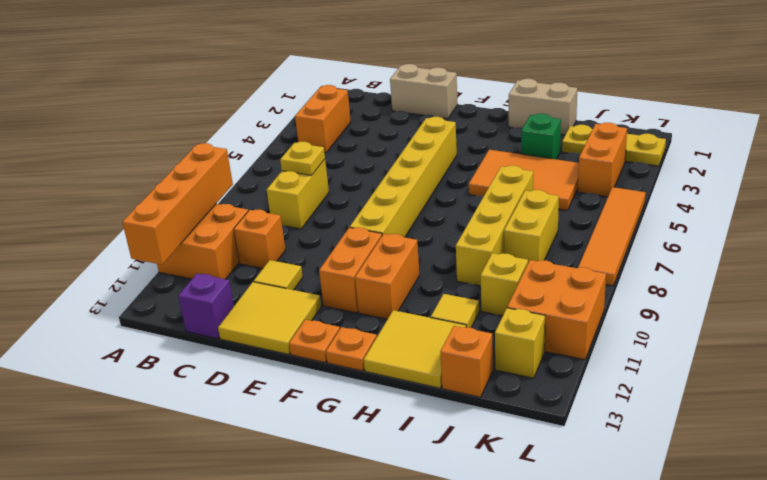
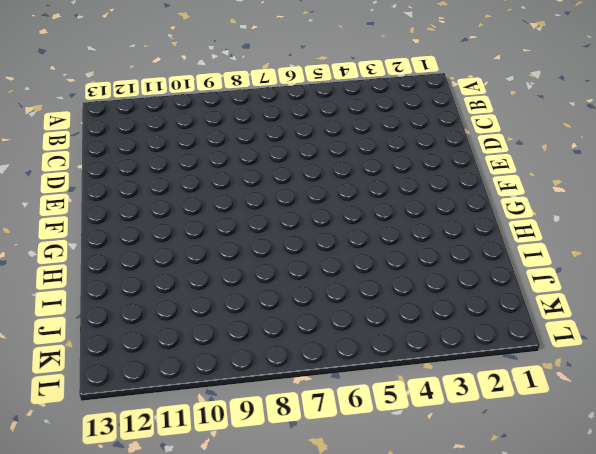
none -> orange brick A10:B11 level 1
none -> orange brick B3:B4 level 1
none -> yellow brick C7:C8 level 1

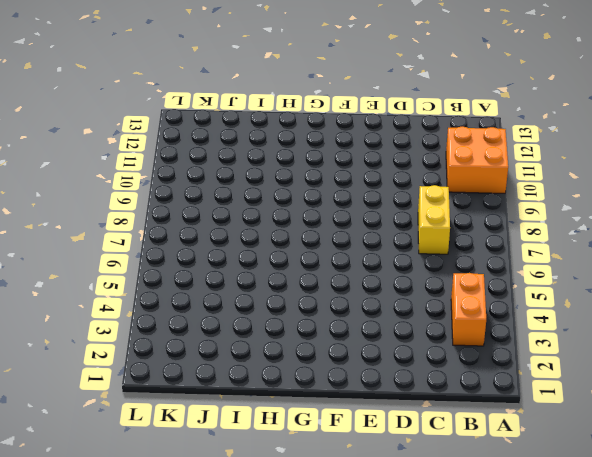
none -> orange brick C10 level 1
none -> purple brick C13 level 1
none -> tan brick D1:E1 level 1

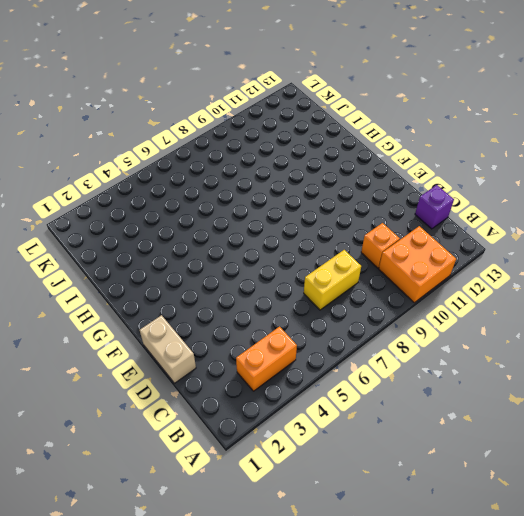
none -> yellow tile D11 level 1
none -> yellow tile D12:E13 level 1
none -> yellow brick F4:F9 level 1

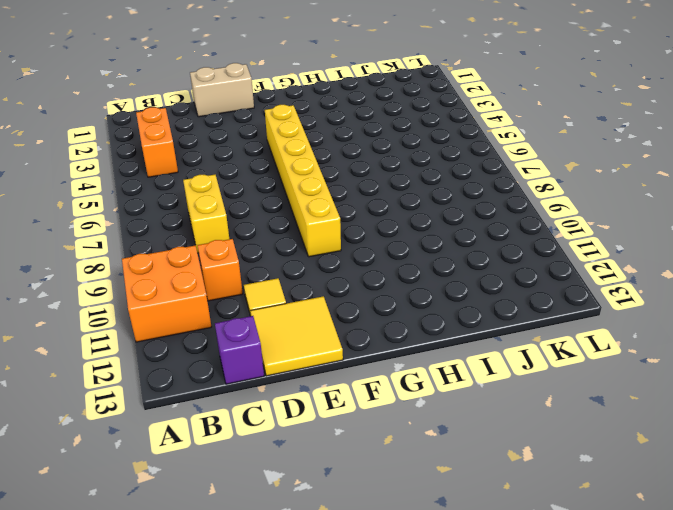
none -> orange brick F10:F11 level 1
none -> orange plate F13 level 1
none -> orange brick G10:G11 level 1

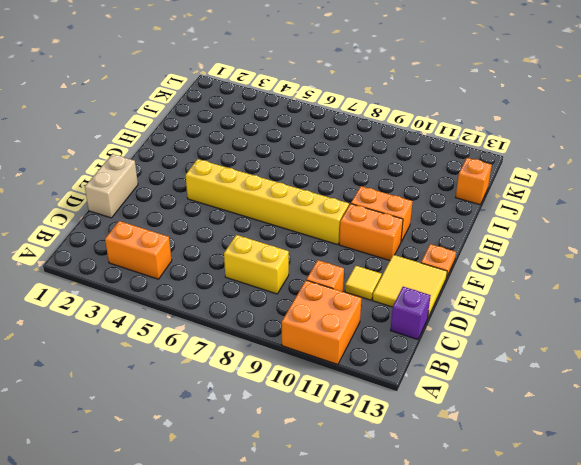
none -> orange plate G13 level 1
none -> tan brick H1:I1 level 1
none -> orange tile H4:J5 level 1

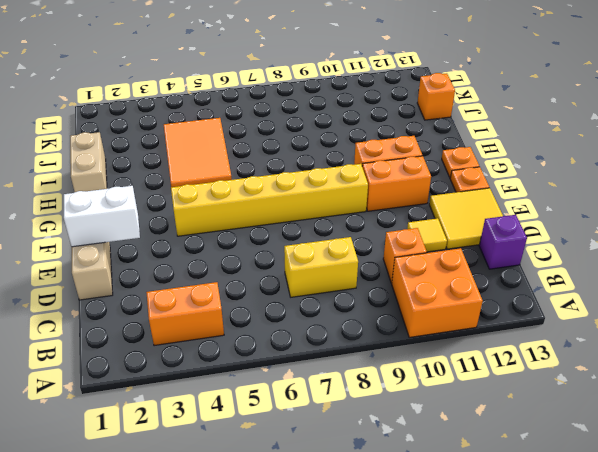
white brick E1:E2 level 2 -> none
none -> yellow tile H12:I13 level 1
none -> green brick I3 level 1
none -> yellow brick I6:I9 level 1

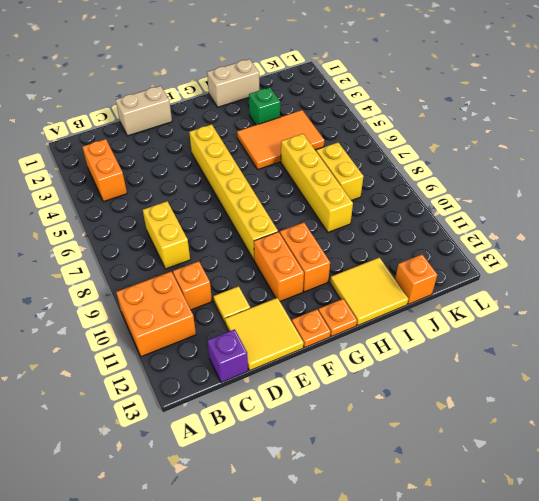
none -> yellow tile I11 level 1
none -> yellow plate J2:L2 level 1
none -> yellow brick J10 level 1

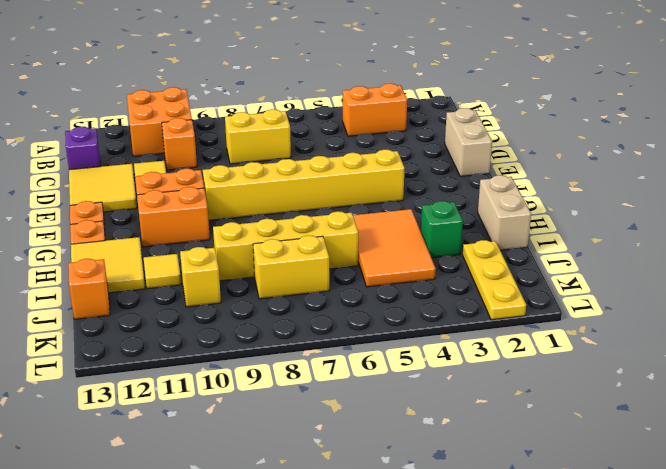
none -> orange brick K3:K4 level 1
none -> orange brick K10:L11 level 1
none -> yellow brick K12 level 1

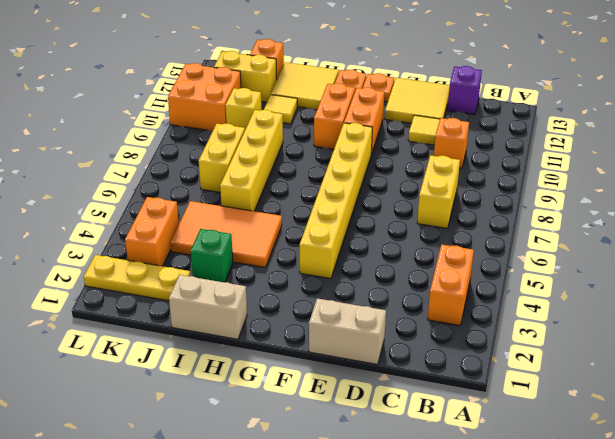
yellow brick J12:K12 level 1 -> yellow brick K12 level 1
none -> orange brick A10:B11 level 1
none -> orange tile L5:L8 level 1
none -> orange brick A9:A12 level 2

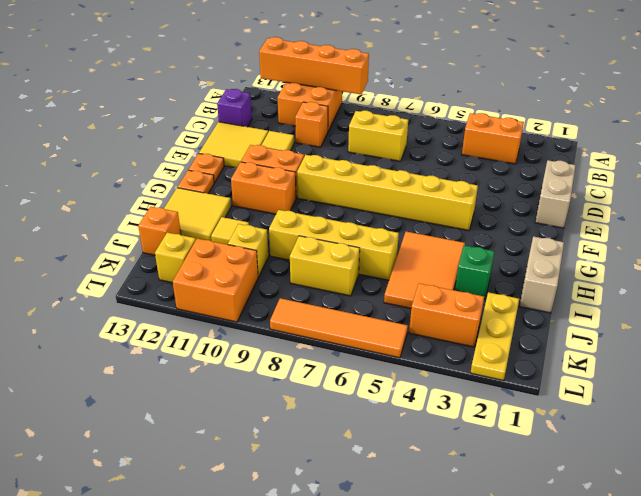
none -> yellow plate C7 level 2

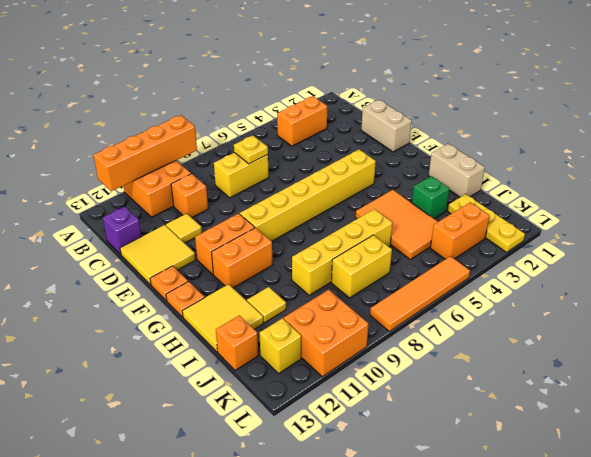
none -> yellow brick J10 level 1

